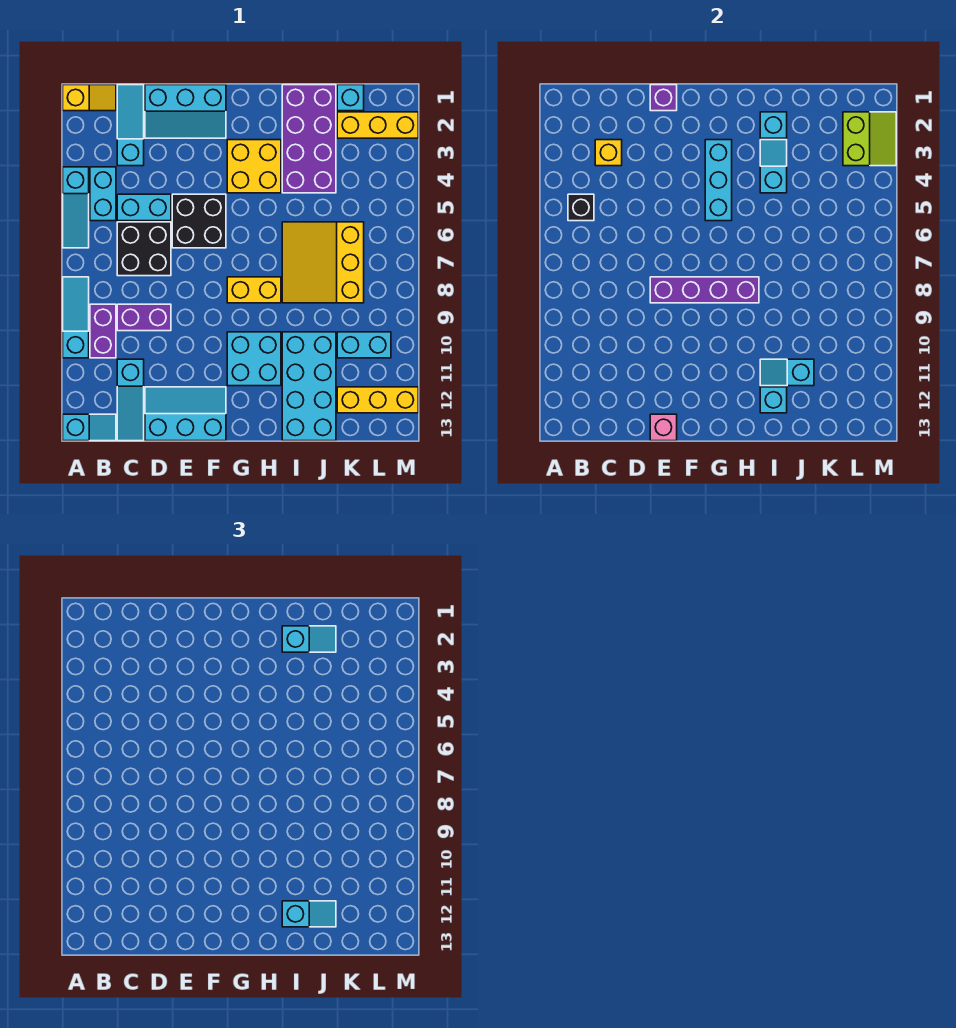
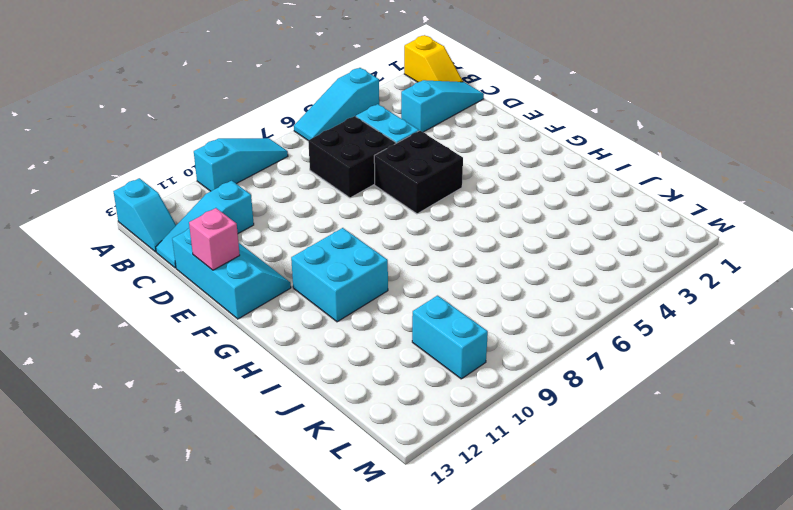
none -> cyan brick B4:B5 level 1
none -> purple brick B9:B10 level 1
none -> purple brick C9:D9 level 1
none -> cyan slope D1:F2 level 1 top 1

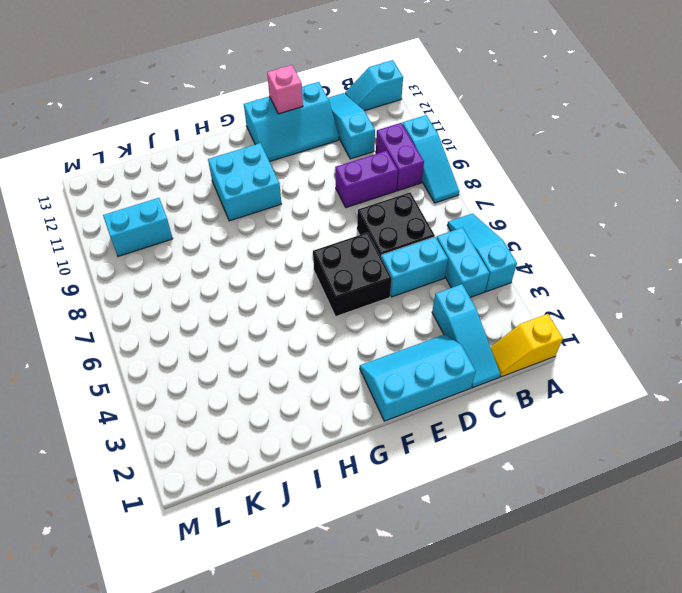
none -> yellow brick G3:H4 level 1
none -> yellow brick G8:H8 level 1
none -> purple brick I1:J4 level 1
none -> yellow slope I6:K8 level 1 top K

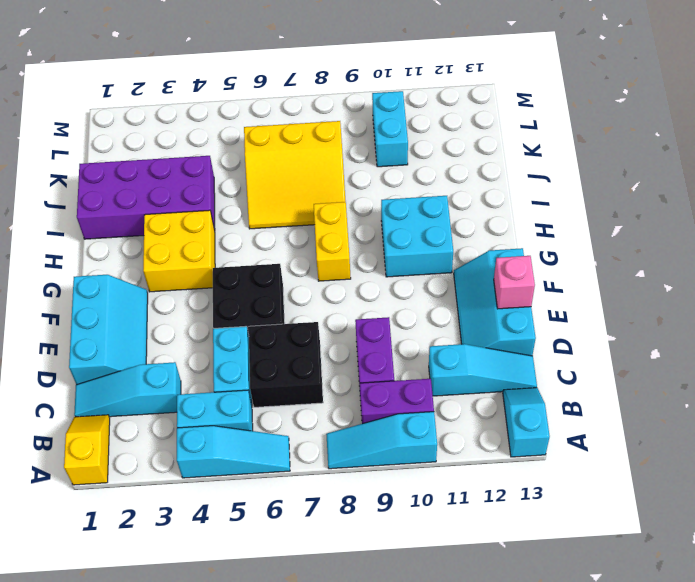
none -> cyan brick I10:J13 level 1
none -> cyan brick K1 level 1
none -> yellow brick K2:M2 level 1
none -> yellow brick K12:M12 level 1

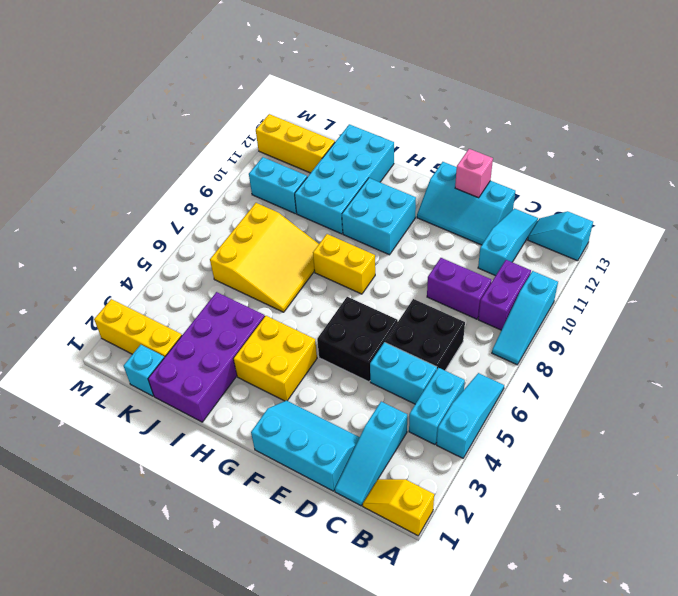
none -> black brick B5 level 2
none -> yellow brick C3 level 2
none -> purple brick E1 level 2
none -> purple brick E8:H8 level 2

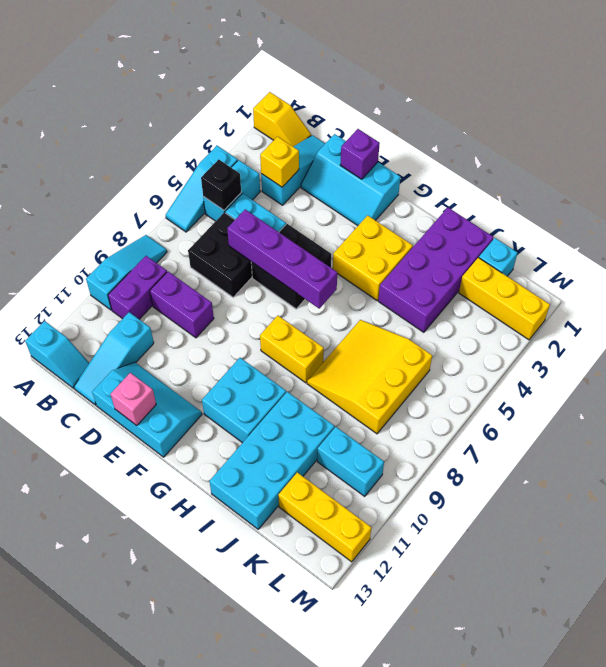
purple brick D6:G6 level 2 -> purple brick E8:H8 level 2
none -> cyan brick G3:G5 level 2
none -> cyan brick I2 level 2
none -> cyan slope I3:I4 level 2 top 4
none -> cyan slope I11:J11 level 2 top J

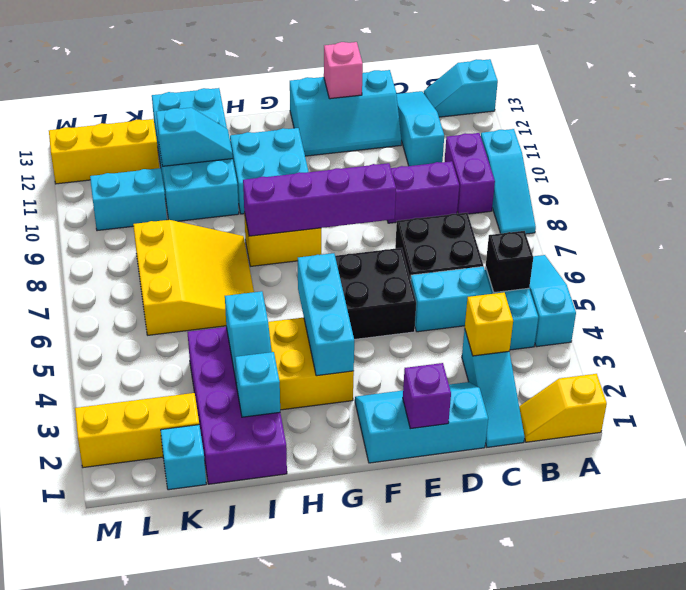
none -> cyan brick I12 level 2
none -> lime slope L2:M3 level 2 top L
none -> cyan slope I2:J2 level 3 top I
none -> cyan slope I12:J12 level 3 top I

